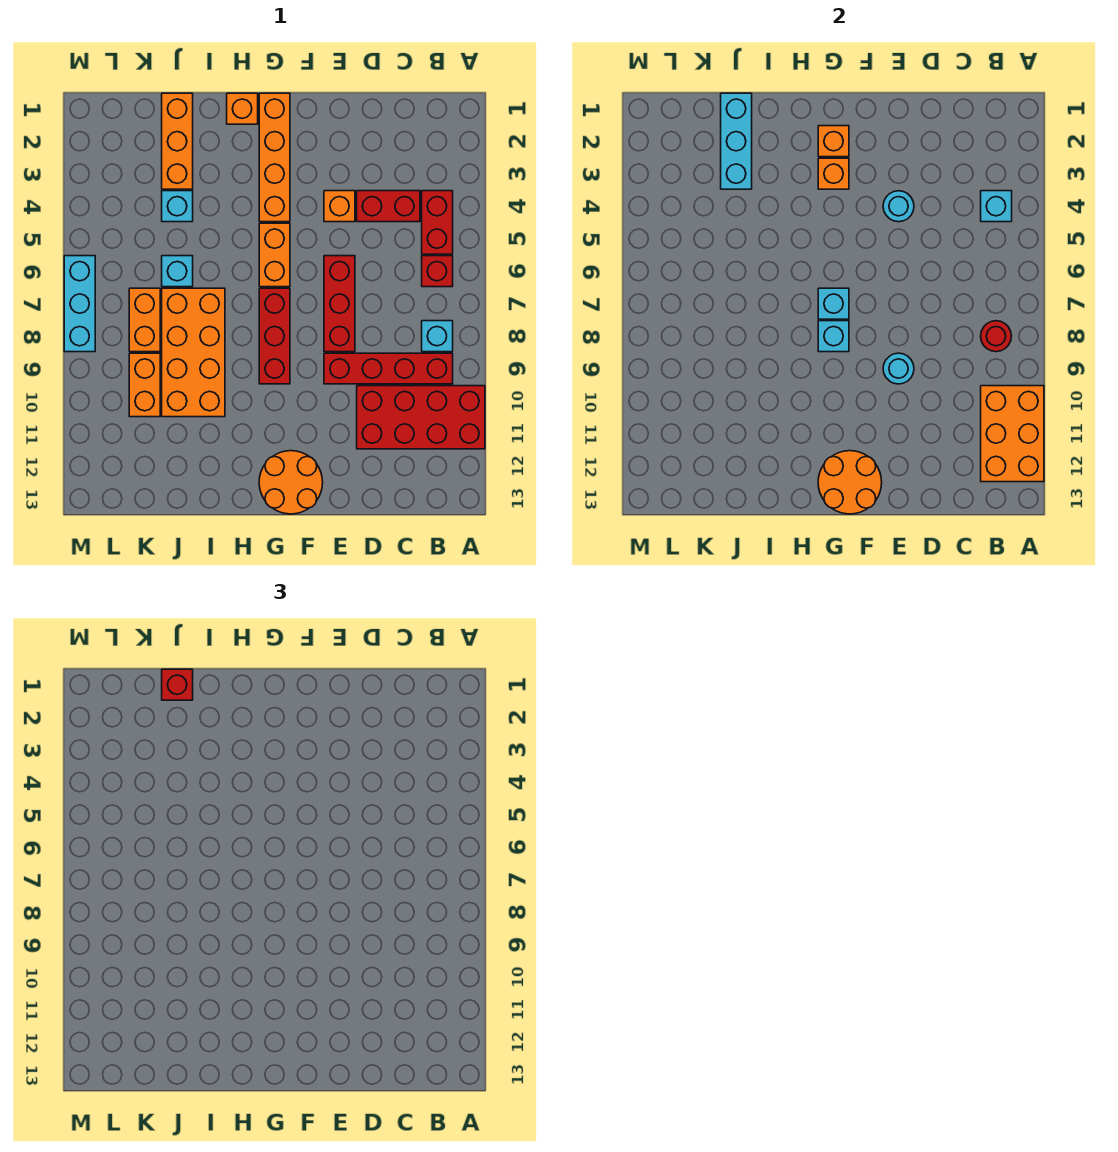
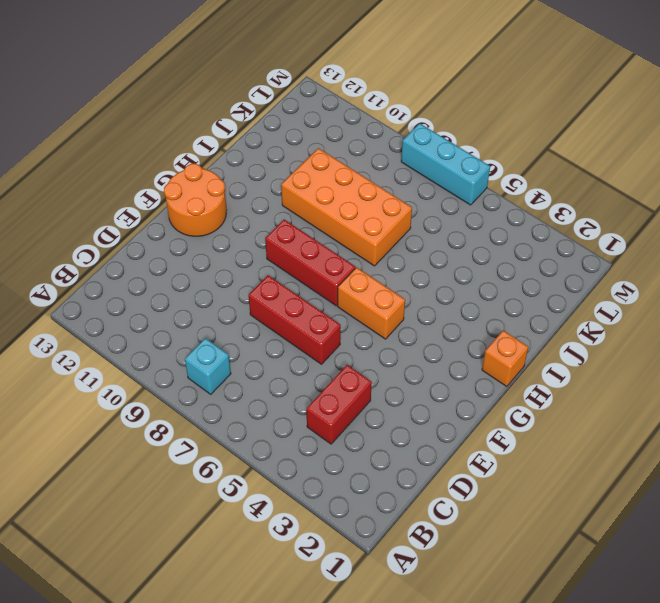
none -> red brick A10:D11 level 1
none -> red brick B4:B5 level 1
none -> red brick B6 level 1
none -> red brick B9:E9 level 1

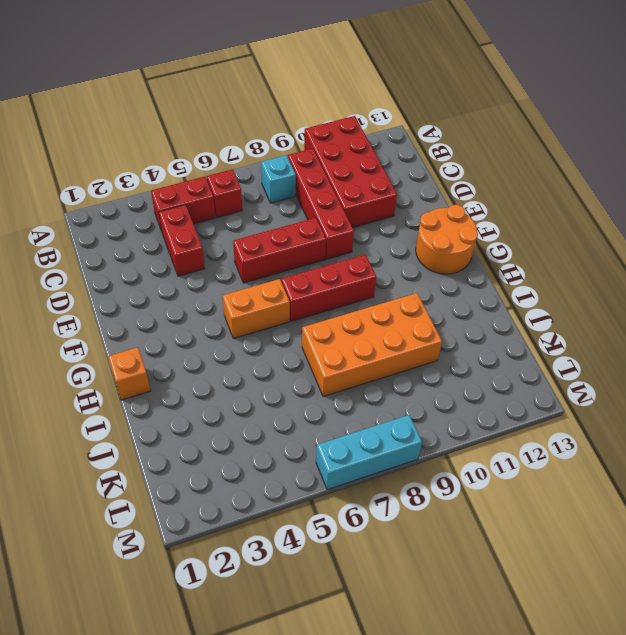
none -> orange brick E4 level 1
none -> orange brick G1:G4 level 1
none -> orange brick J1:J3 level 1
none -> cyan brick J4 level 1

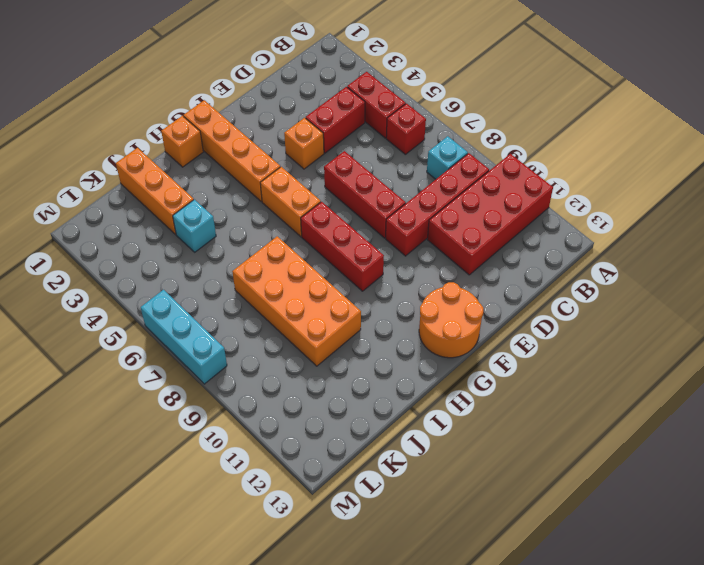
none -> cyan brick J6 level 1
none -> orange brick K7:K8 level 1
none -> orange brick K9:K10 level 1
none -> orange brick A10:B12 level 2

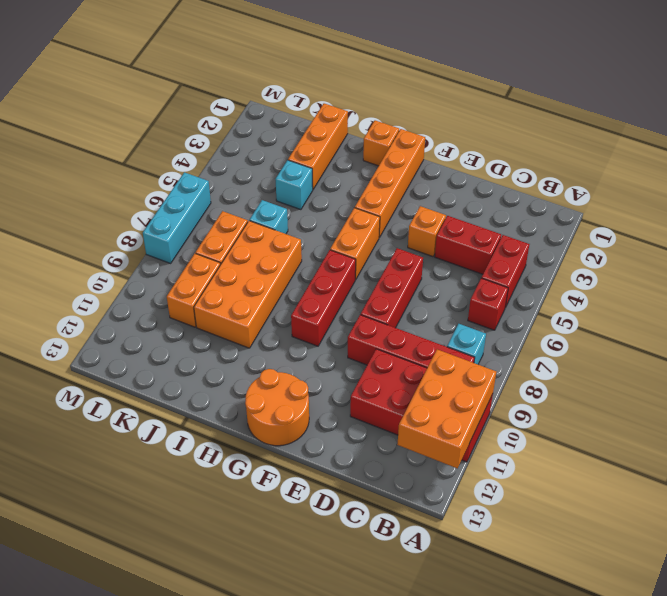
none -> cyan brick B4 level 2
none -> red round brick B8 level 2
none -> cyan round brick E4 level 2
none -> cyan round brick E9 level 2

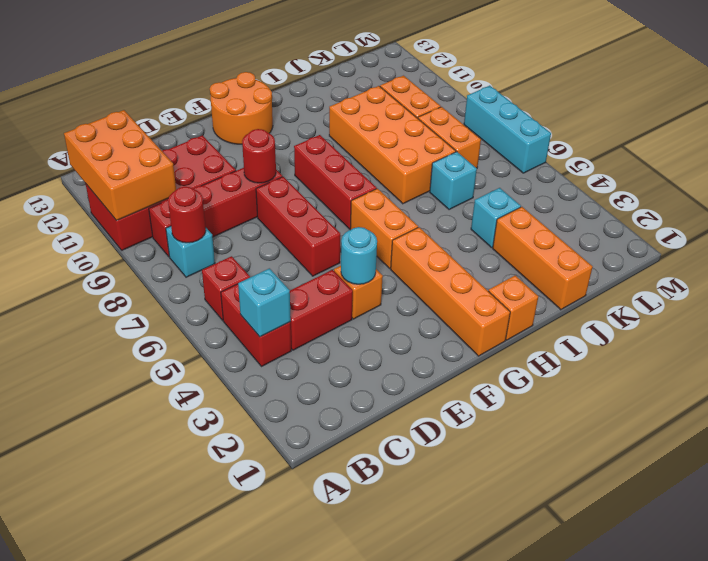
red round brick E9 level 2 -> cyan round brick E9 level 2
none -> orange round brick F12:G13 level 2
none -> orange brick G2 level 2
none -> orange brick G3 level 2
none -> cyan brick G7 level 2

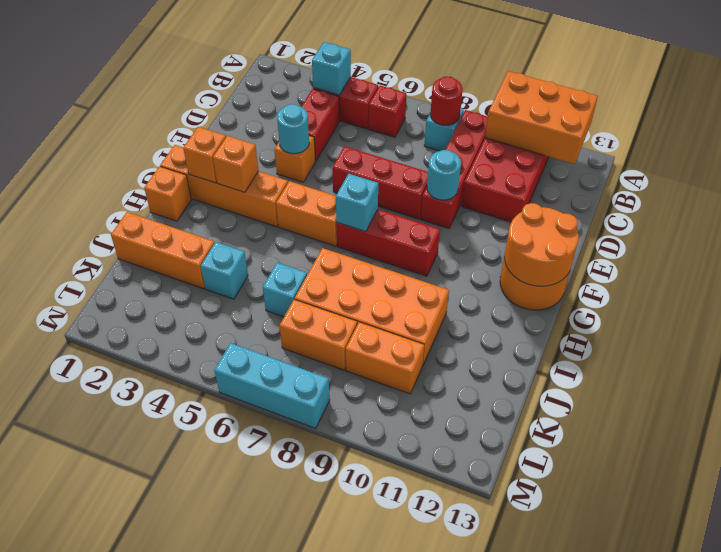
none -> cyan brick G8 level 2
none -> cyan brick J1:J3 level 2
none -> red brick J1 level 3

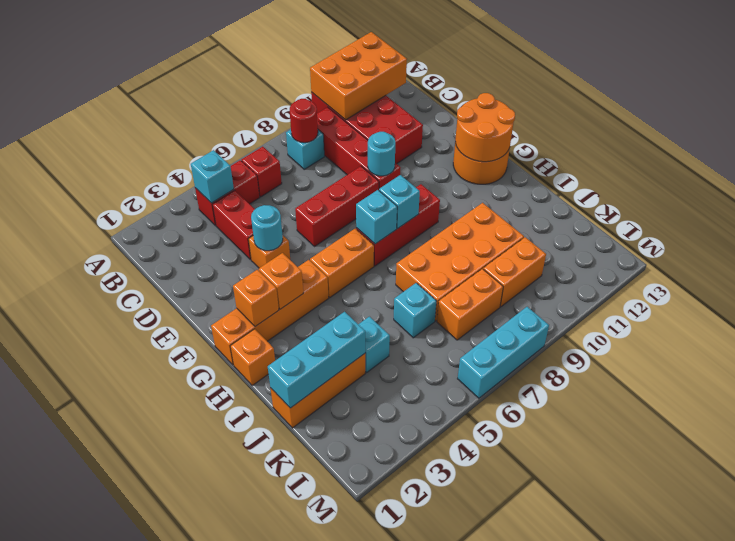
none -> red brick J1 level 3

